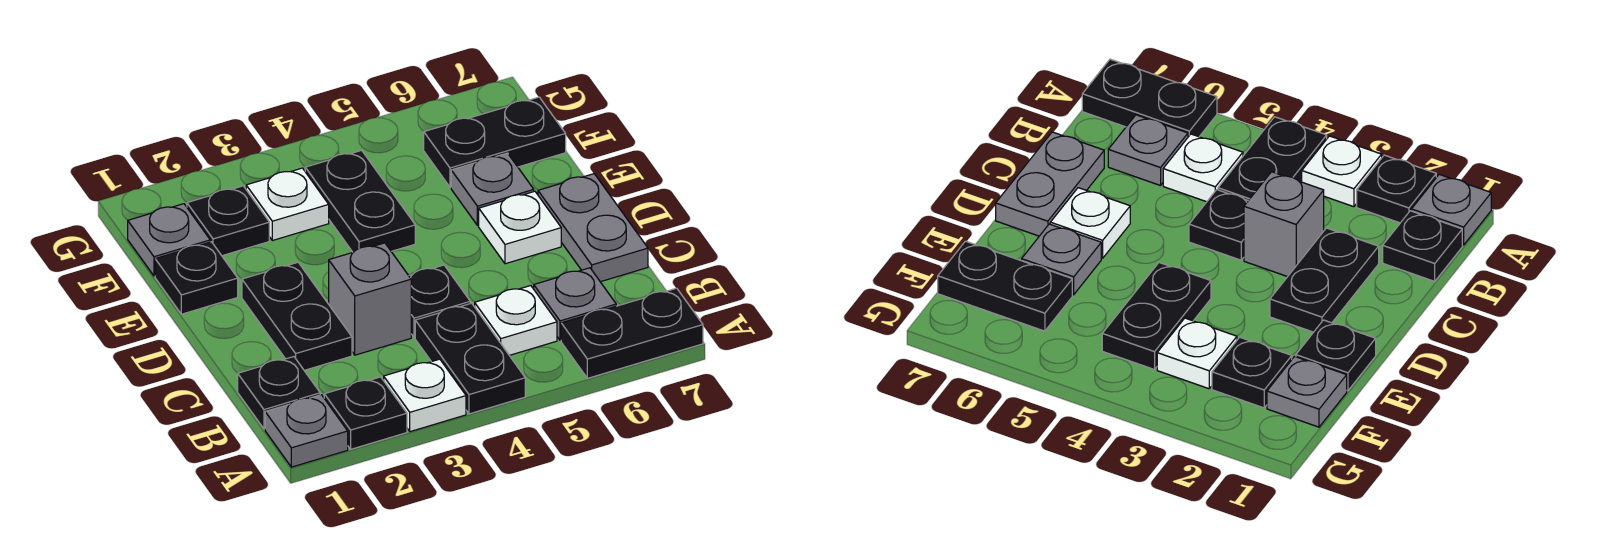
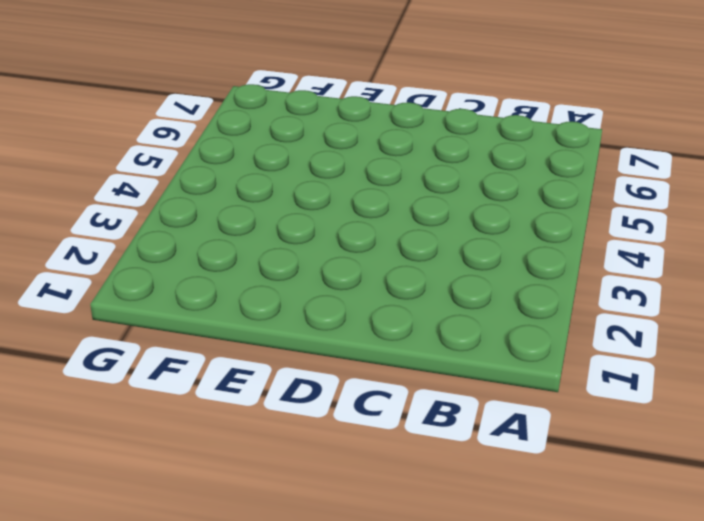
none -> grey plate A1 level 1
none -> black plate A2 level 1
none -> white plate A3 level 1

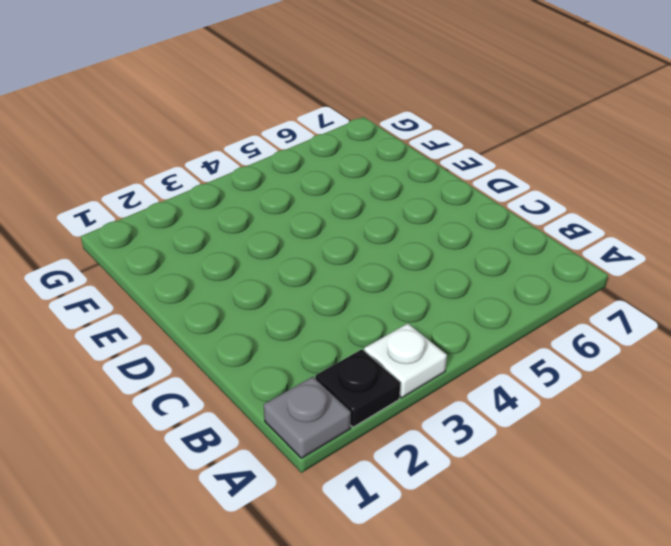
none -> black plate A4:B4 level 1
none -> black plate A6:A7 level 1
none -> black plate B1 level 1

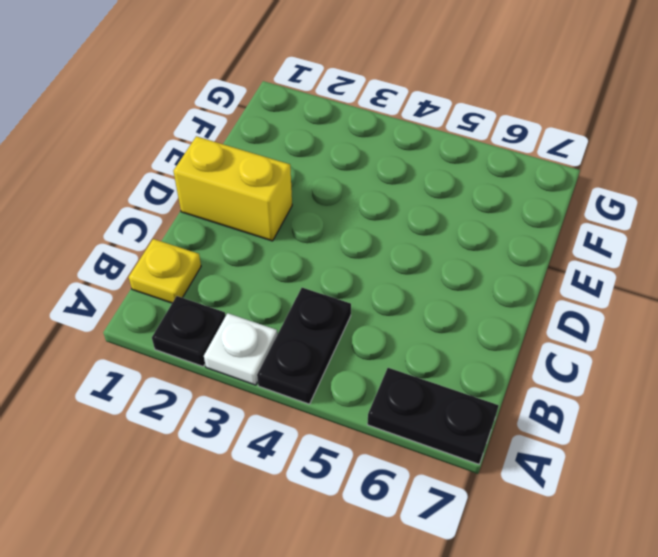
yellow plate B1 level 1 -> black plate B1 level 1
yellow brick D1:D2 level 1 -> black plate C2:D2 level 1
none -> grey plate A1 level 1
none -> white plate B5 level 1
none -> grey plate B6 level 1

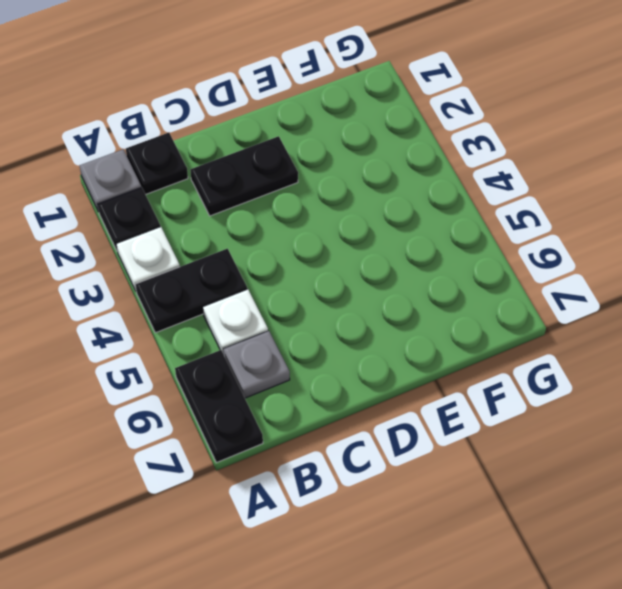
none -> grey brick C3 level 1
none -> black plate C4 level 1
none -> grey plate C7:D7 level 1

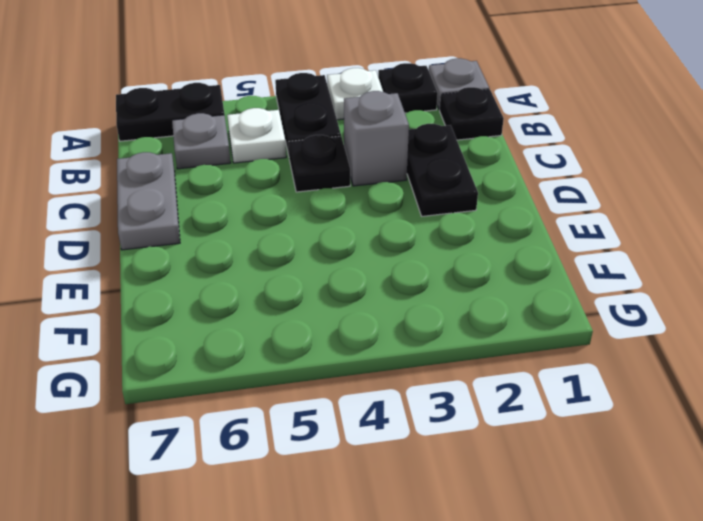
none -> white plate D6 level 1
none -> black plate E1 level 1
none -> black plate E4:F4 level 1

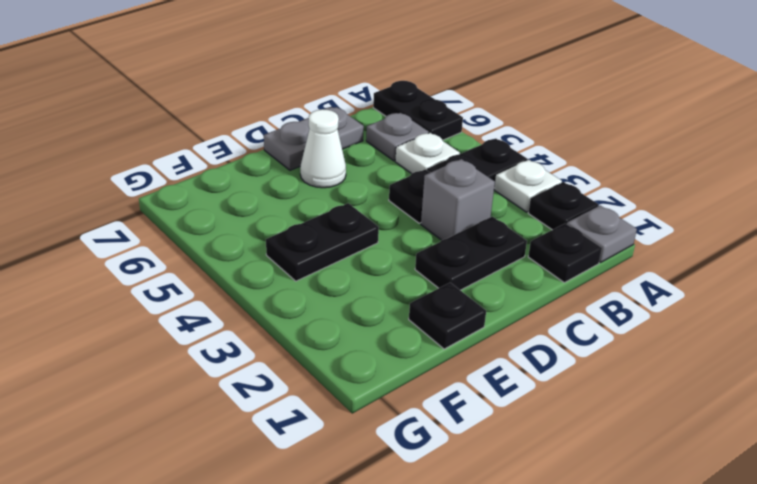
white cone D6 level 1 -> white plate D6 level 1
none -> grey plate E6 level 1
none -> grey plate F1 level 1
none -> black plate F2 level 1

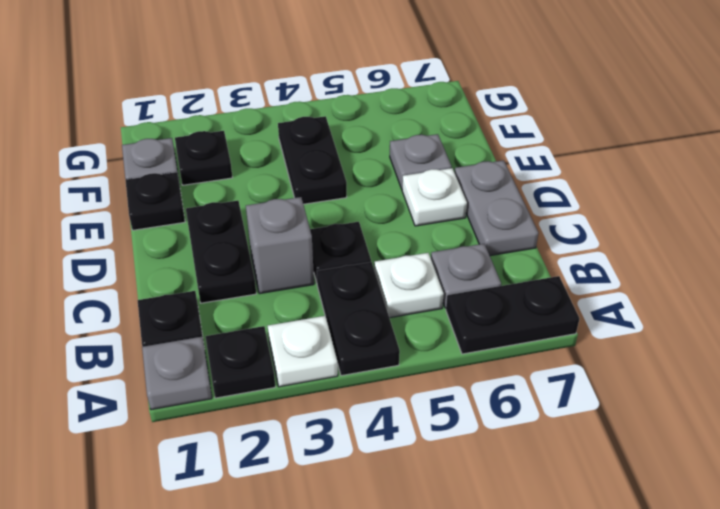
none -> white plate F3 level 1
none -> black plate F6:F7 level 1

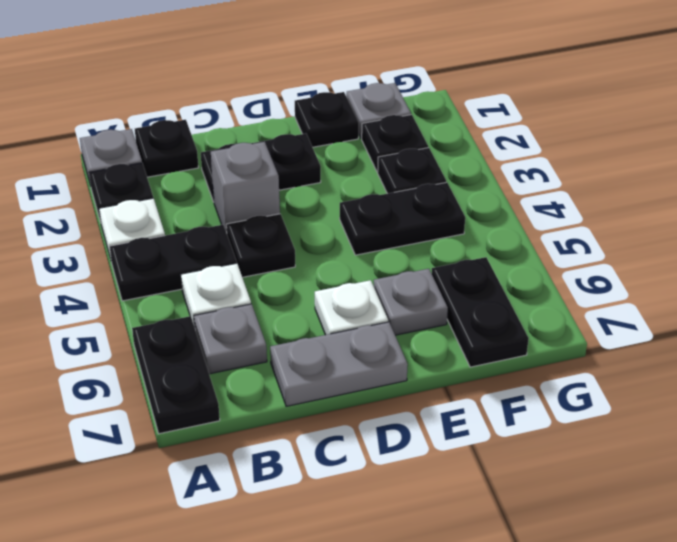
black plate F3 level 1 -> white plate F3 level 1

